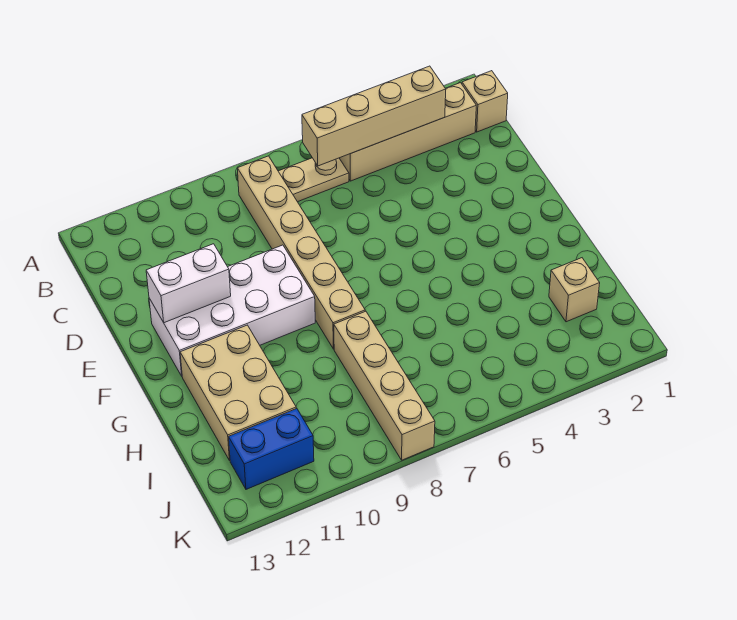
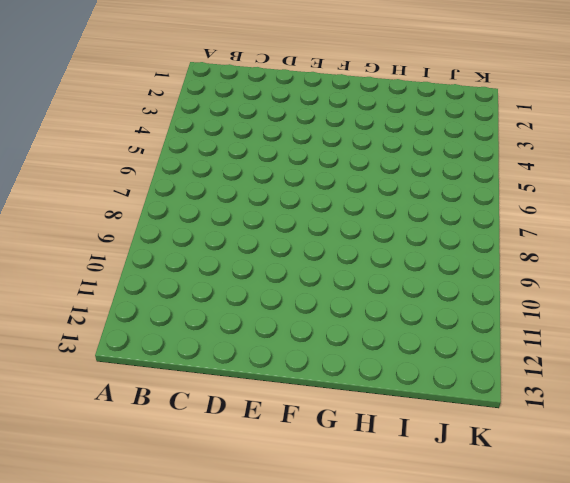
none -> tan brick B1 level 1
none -> tan brick B2:B5 level 1

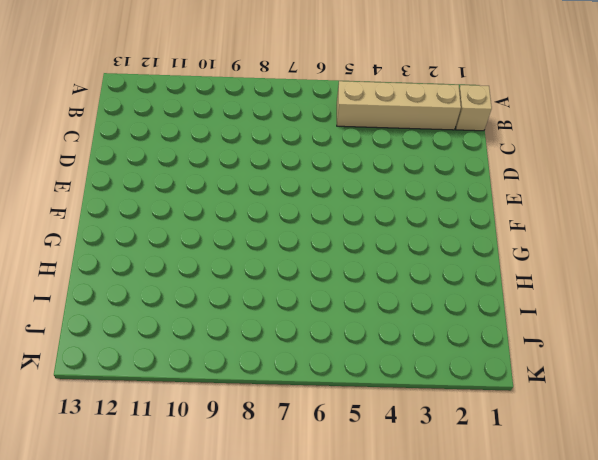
none -> tan plate B6:B7 level 1
none -> tan brick B8:G8 level 1

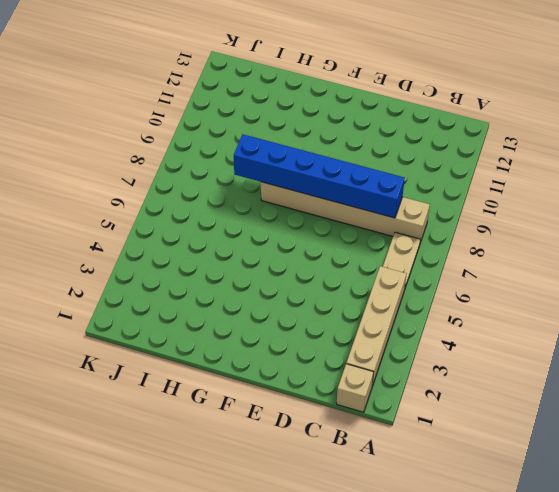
blue brick C8:H8 level 2 -> none
none -> white brick E9:F12 level 1
none -> tan brick G11:I12 level 1

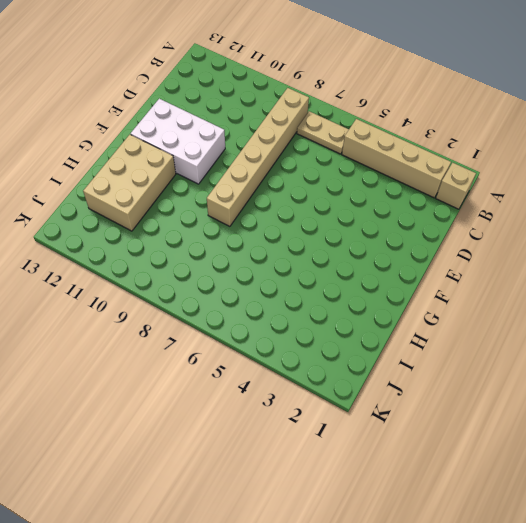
white brick E10:F12 level 1 -> white brick E9:F12 level 1
none -> tan brick H8:K8 level 1
none -> tan brick I2 level 1

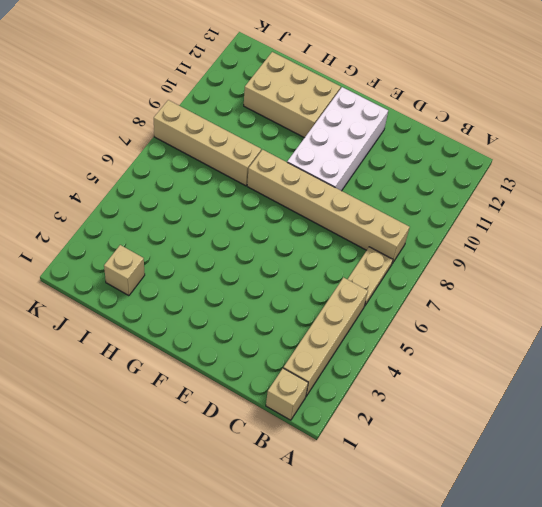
none -> blue brick J11:J12 level 1
none -> tan brick B3:B6 level 2

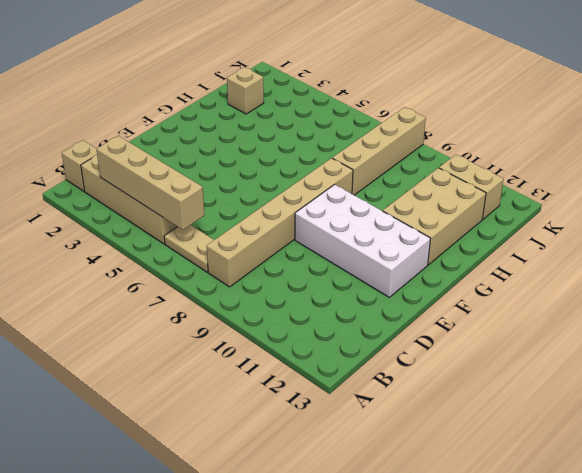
tan brick J11:J12 level 1 -> blue brick J11:J12 level 1
none -> white brick E11:E12 level 2

